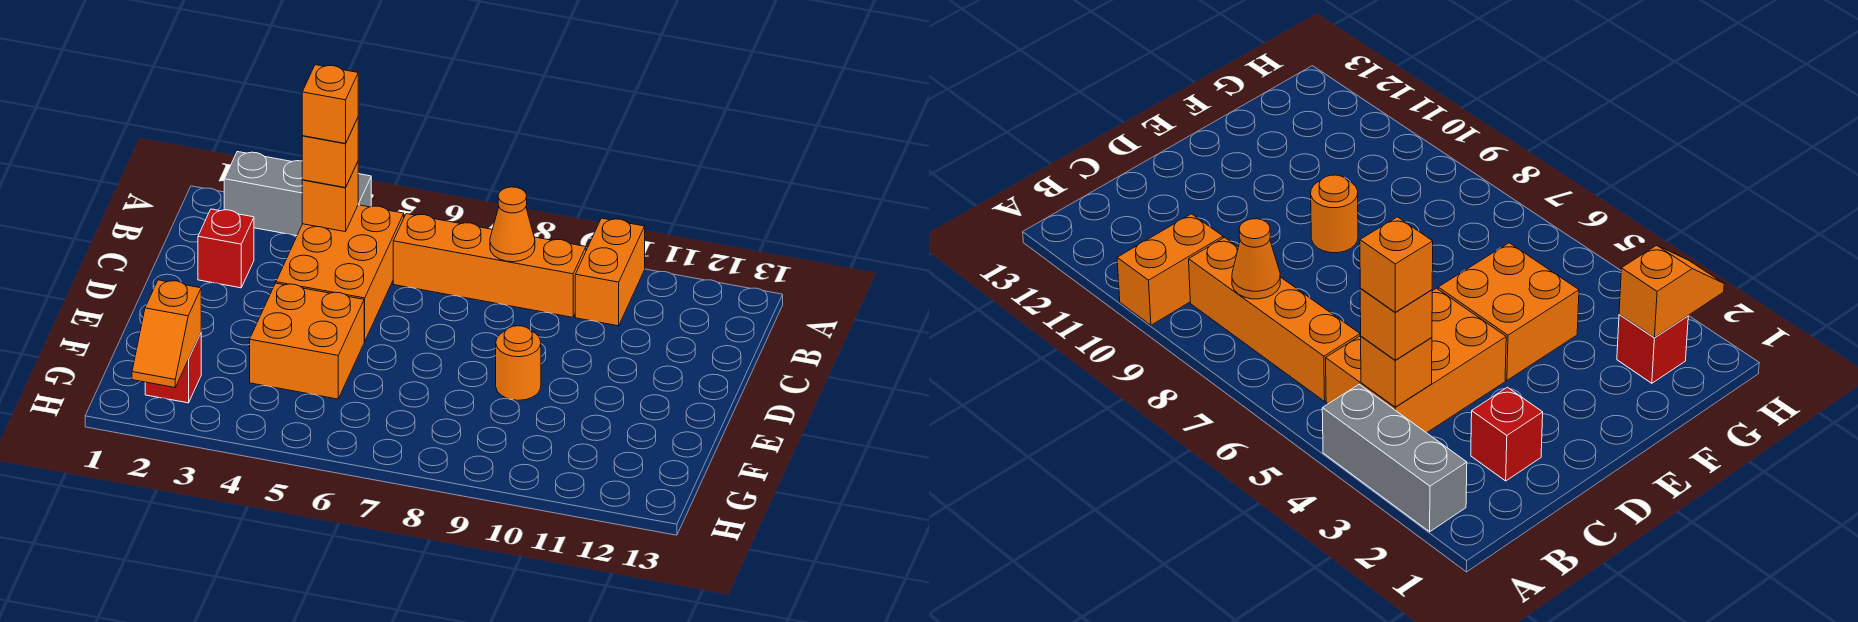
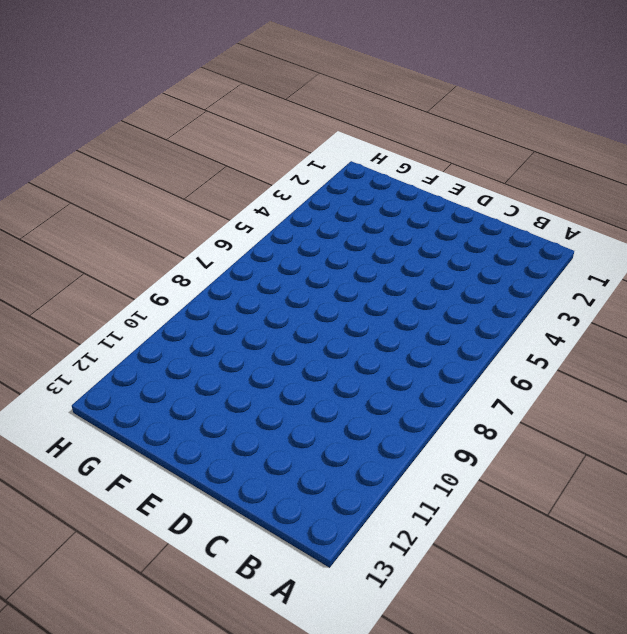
none -> grey brick A2:A4 level 1
none -> orange brick A10:B10 level 1
none -> orange brick B4:D5 level 1

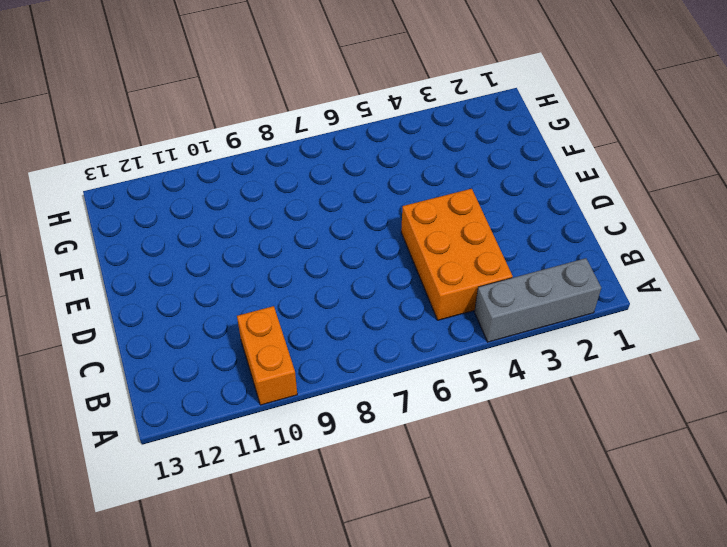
none -> orange brick B6:B9 level 1
none -> red brick C2 level 1
none -> orange brick E4:F5 level 1

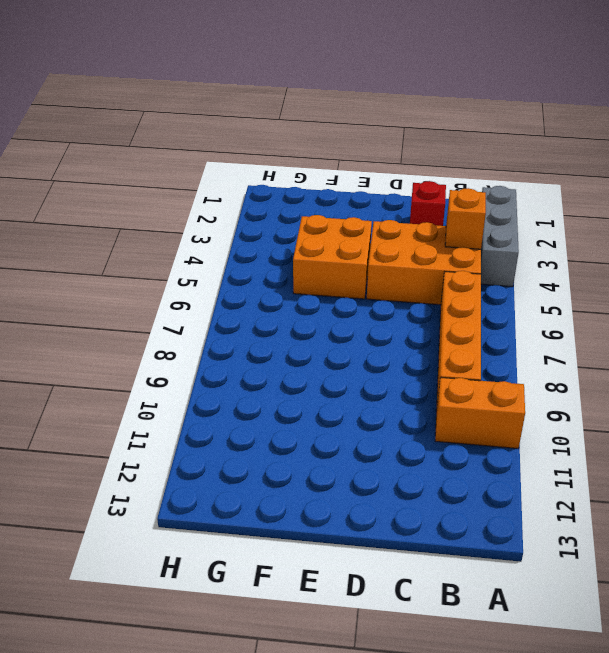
none -> orange round brick E9 level 1
none -> red brick G2 level 1
none -> orange cone B8 level 2

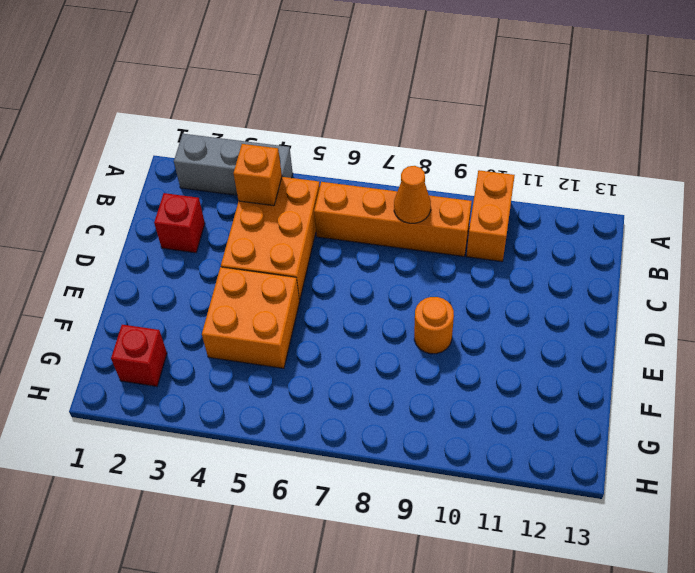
none -> orange slope G2:H2 level 2 top G
none -> orange brick B4 level 3
none -> orange brick B4 level 4

